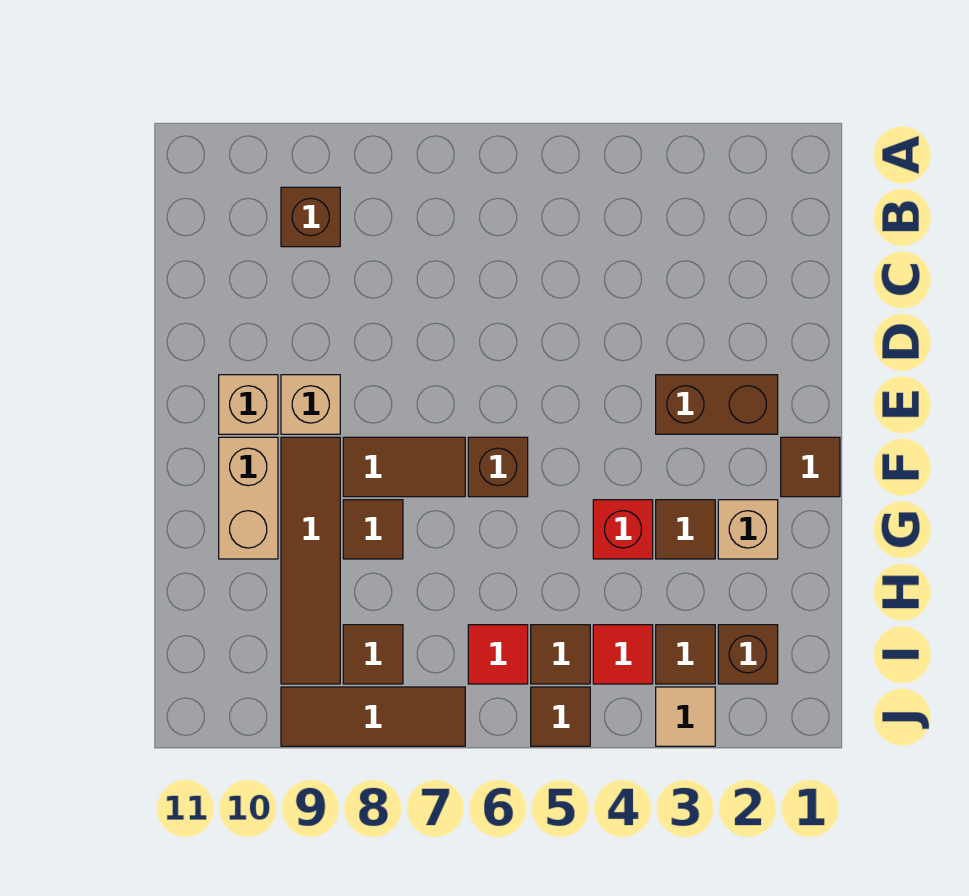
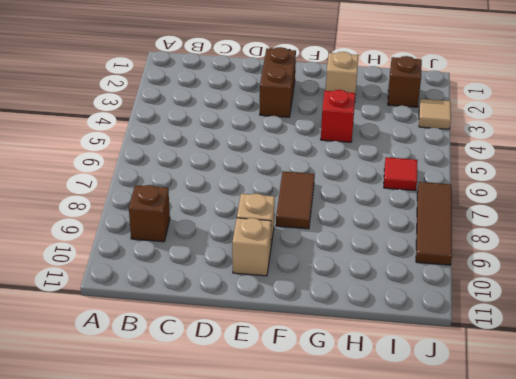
none -> brown tile F1 level 1
none -> brown brick F6 level 1
none -> brown tile F9:I9 level 1

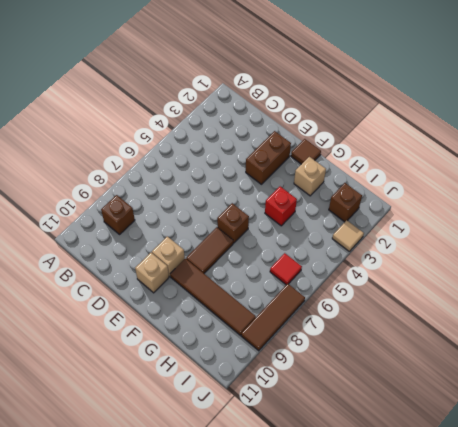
none -> tan brick F10:G10 level 1
none -> brown tile G3 level 1
none -> brown tile G8 level 1

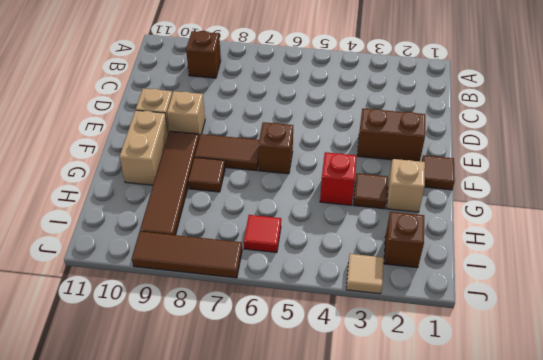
none -> brown tile I3 level 1
none -> red tile I4 level 1
none -> brown tile I5 level 1

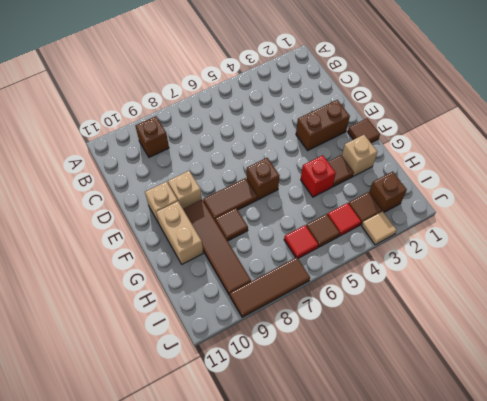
none -> brown tile I8 level 1
none -> brown tile J5 level 1

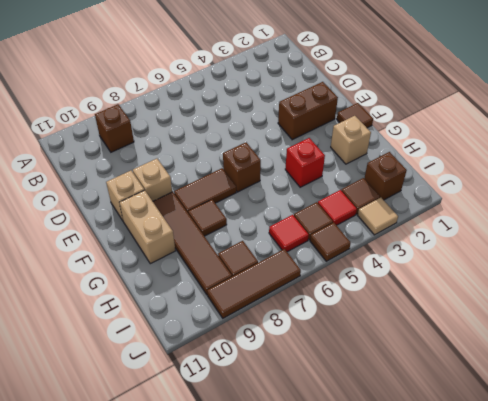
none -> brown tile G3 level 1

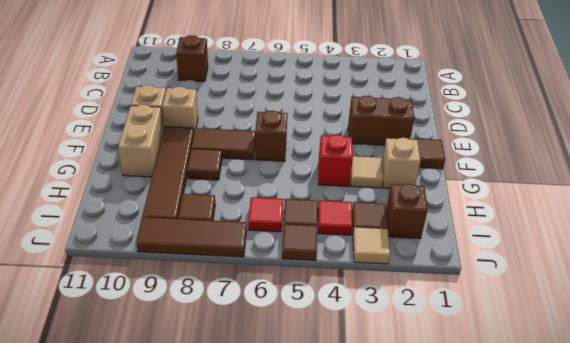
tan tile G3 level 1 -> brown tile G3 level 1

